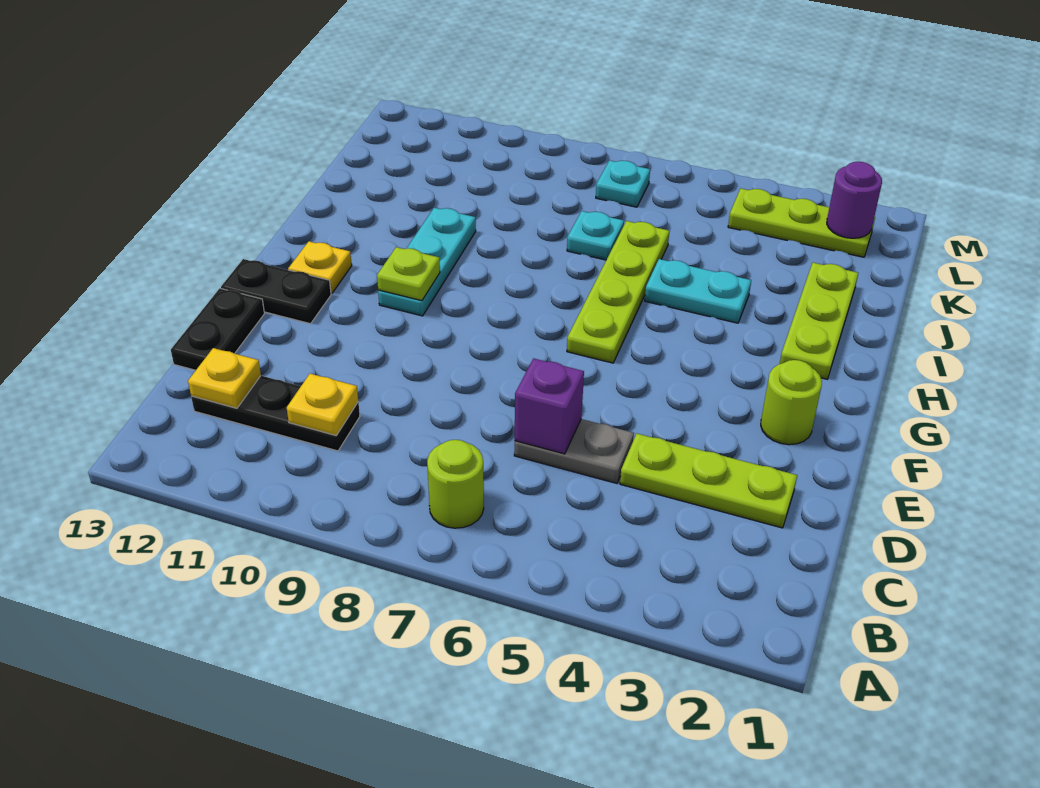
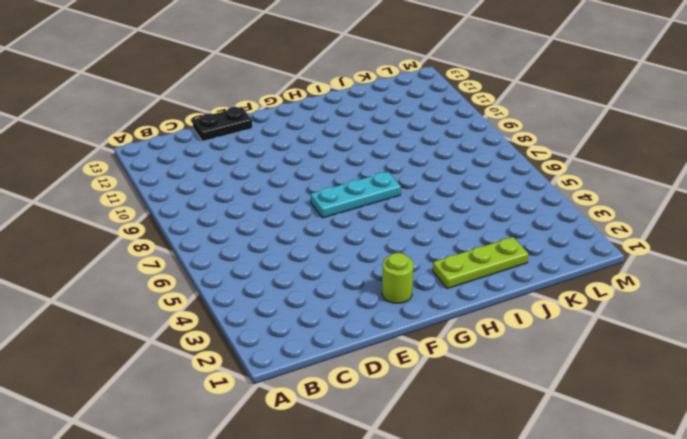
cyan plate F7:H7 level 1 -> cyan plate G10:I10 level 1
none -> lime round brick B7 level 1
none -> black plate C10:C12 level 1
none -> lime plate D2:D4 level 1

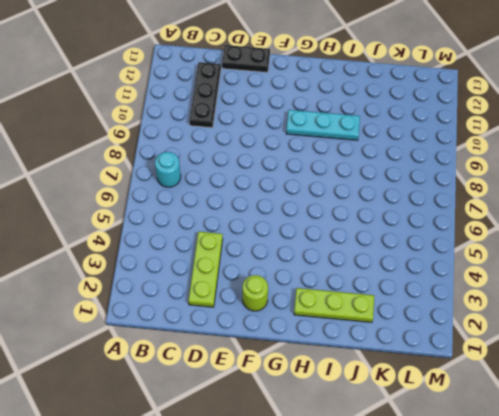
cyan round brick B7 level 1 -> lime round brick B7 level 1
none -> grey plate D5:D6 level 1
none -> black plate F12:F13 level 1
none -> lime plate G6:J6 level 1

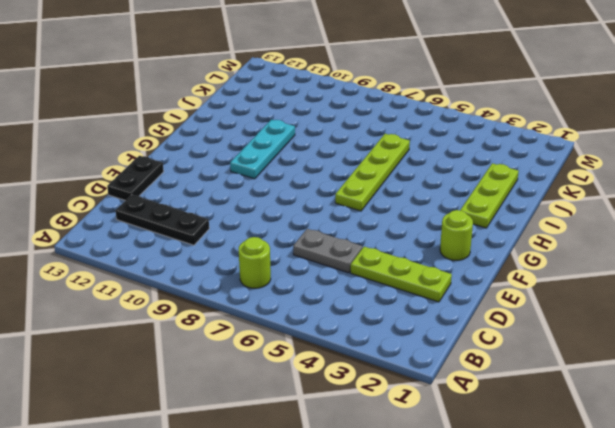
none -> black plate F12:F13 level 1
none -> yellow plate G12 level 1
none -> cyan plate I4:I5 level 1

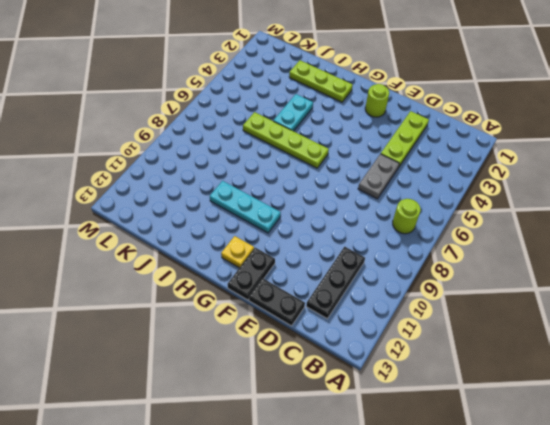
none -> cyan plate J7 level 1
none -> lime plate L2:L4 level 1
none -> cyan plate L7 level 1

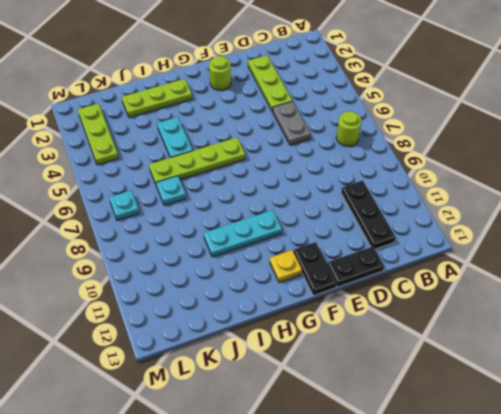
none -> yellow plate C10 level 2
none -> yellow plate C12 level 2
none -> purple brick D6 level 2

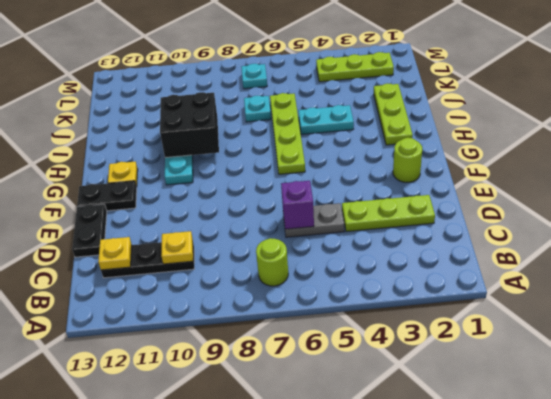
black brick H9:I10 level 2 -> none
none -> lime plate G10 level 2
none -> purple round brick L2 level 2

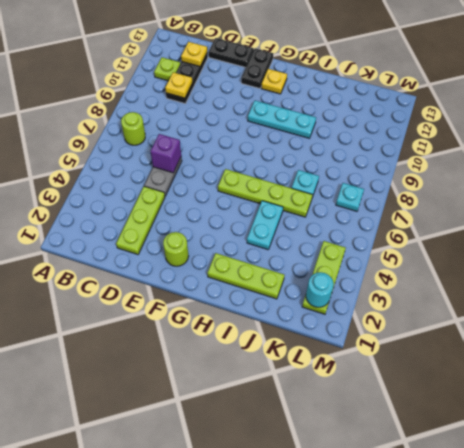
lime plate B11 level 1 -> lime plate G10 level 2
cyan round brick L2 level 2 -> purple round brick L2 level 2

